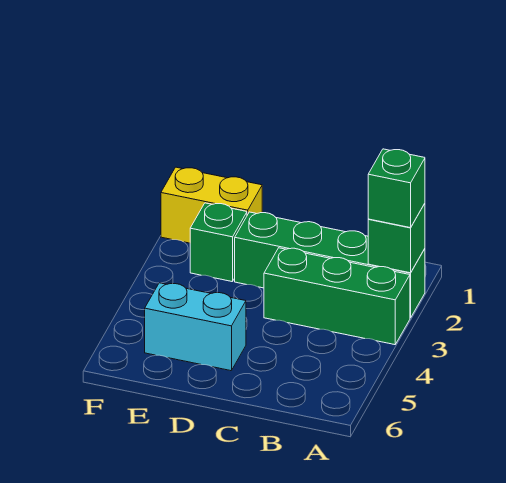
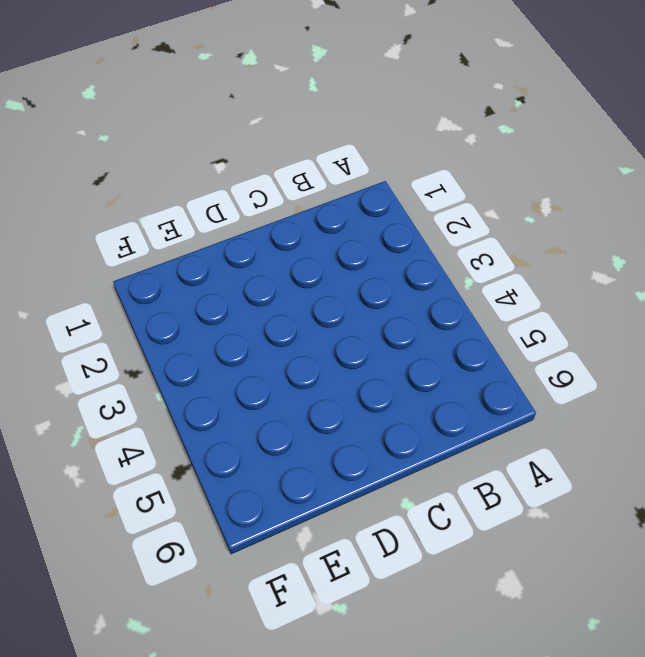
none -> green brick A2:D2 level 1
none -> green brick A3:C3 level 1

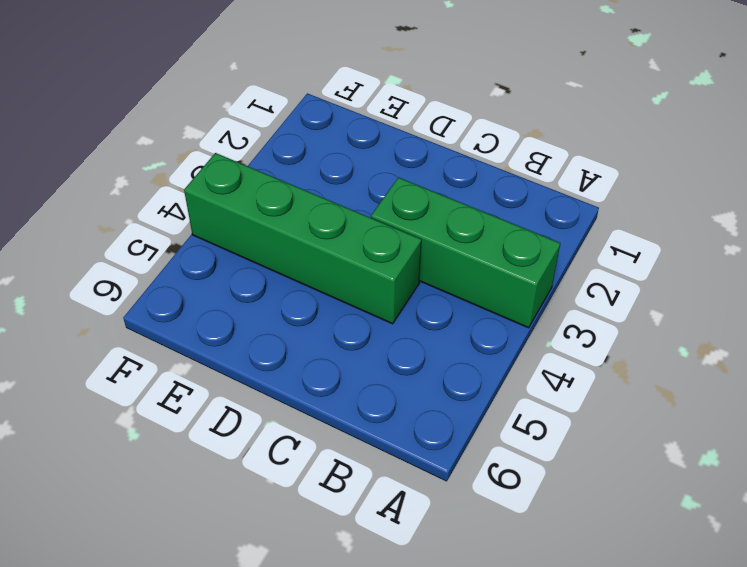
green brick C4:F4 level 1 -> green brick A2:D2 level 1
none -> cyan brick D5:E5 level 1
none -> yellow brick E1:F1 level 1

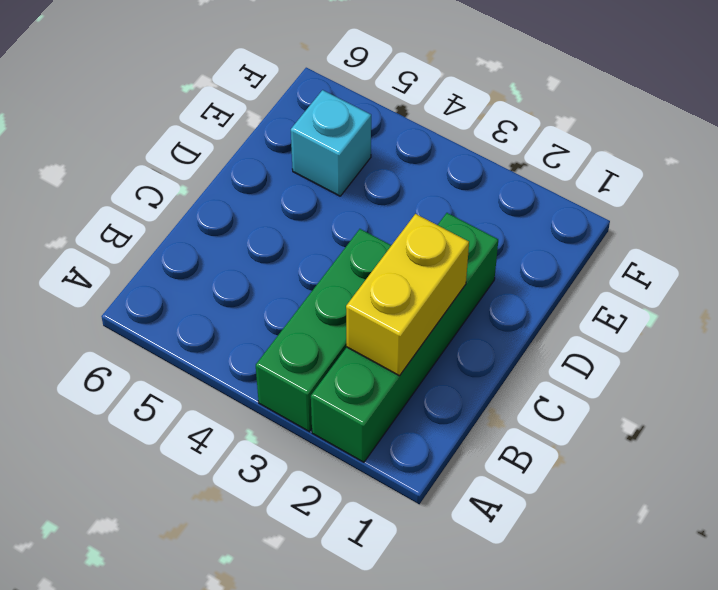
yellow brick B2:C2 level 2 -> yellow brick E1:F1 level 1
cyan brick E5 level 1 -> cyan brick D5:E5 level 1
none -> green brick E2 level 1
none -> green brick A2 level 2

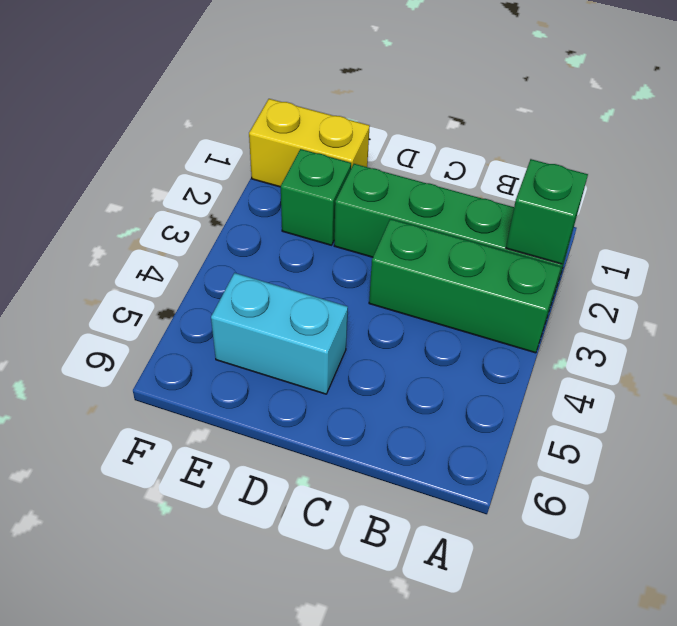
none -> green brick A2 level 3

